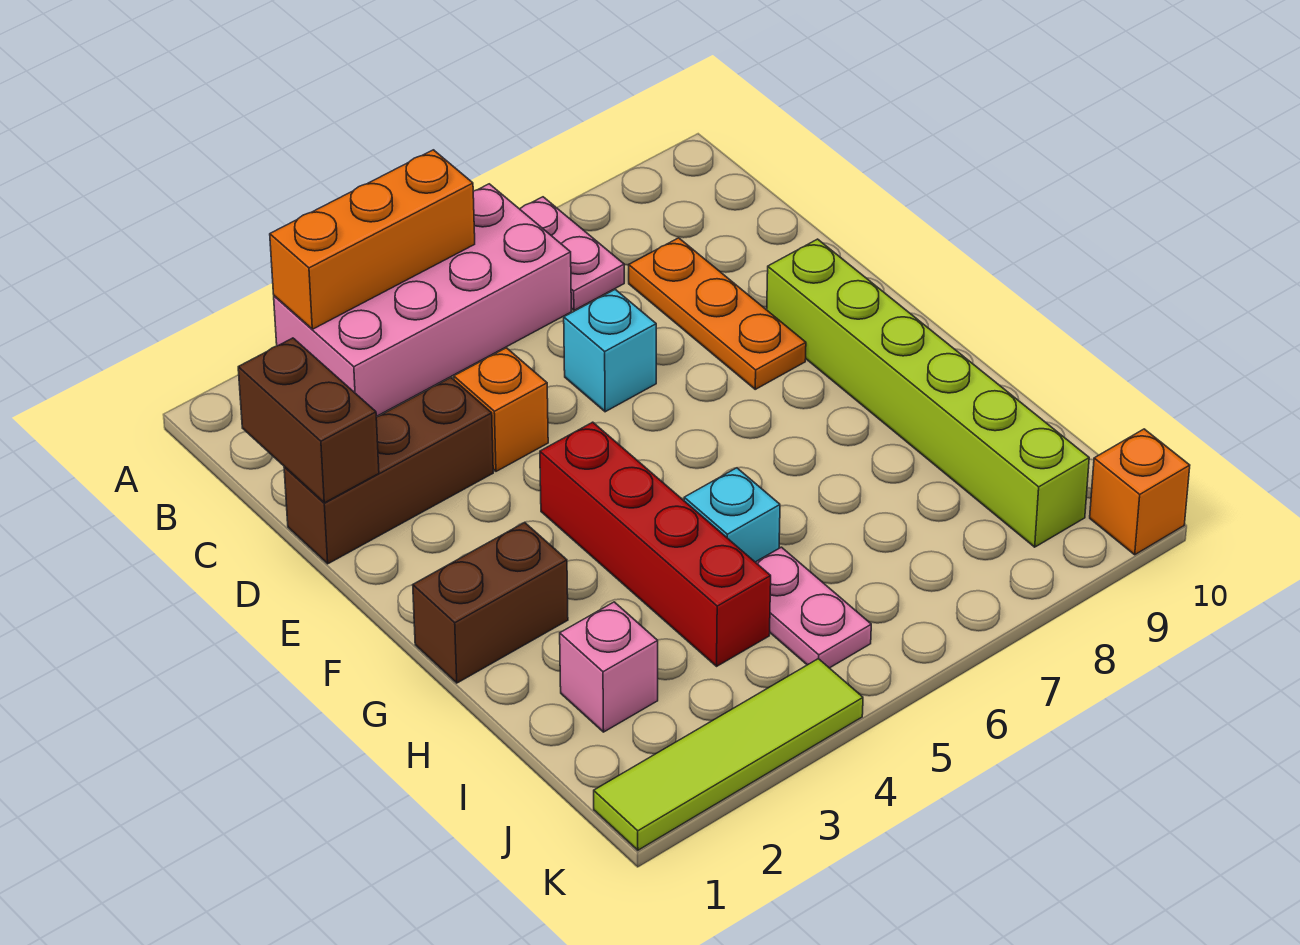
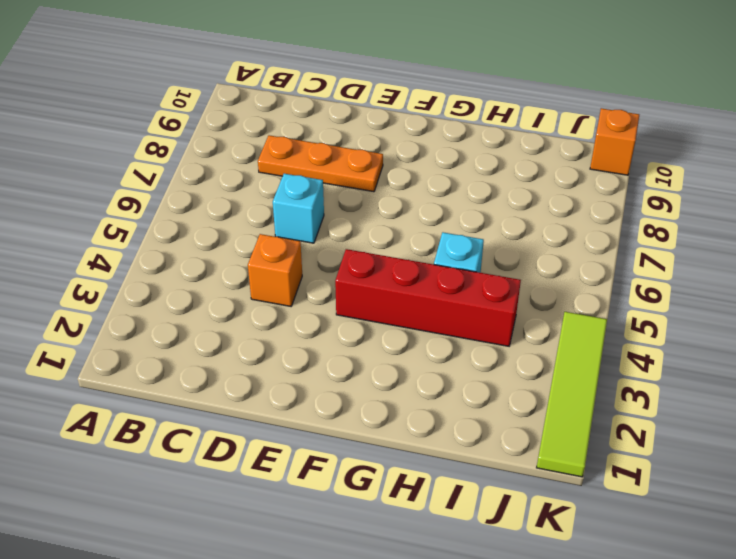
none -> pink brick A3:B6 level 1
none -> pink plate A7:B7 level 1
none -> brown brick D1:D3 level 1

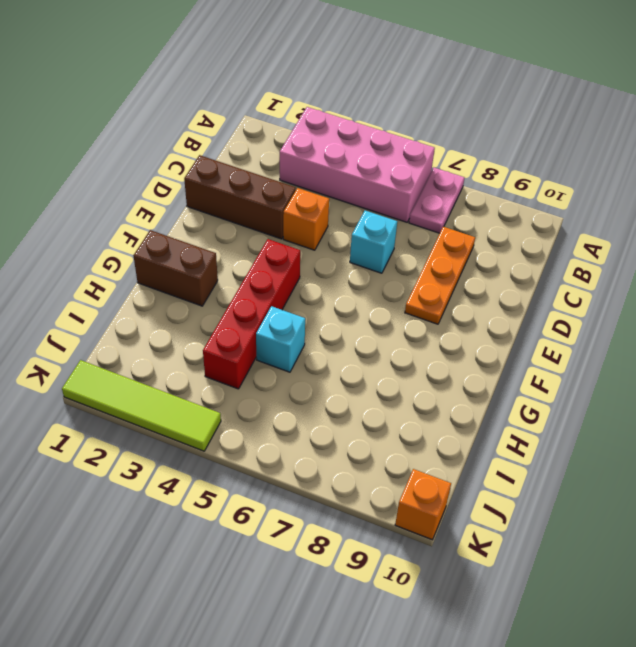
none -> lime brick E9:J9 level 1
none -> pink brick I2 level 1
none -> pink plate I5:J5 level 1

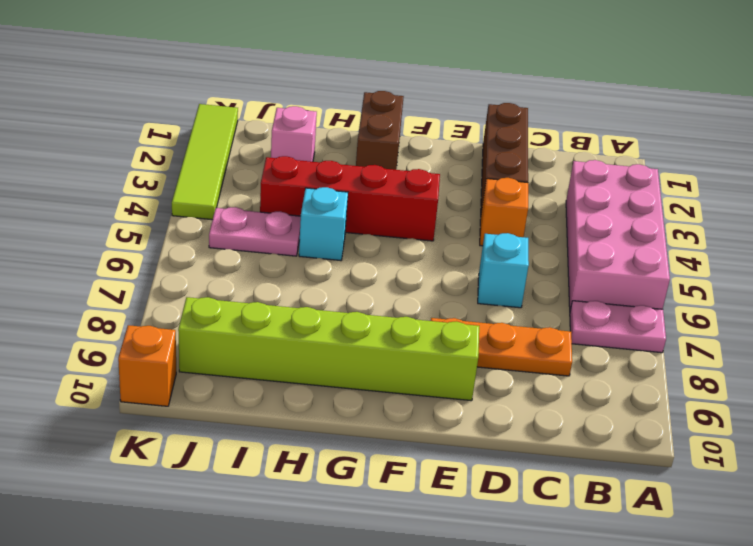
none -> orange brick A3:A5 level 2
none -> brown brick C1:D1 level 2

